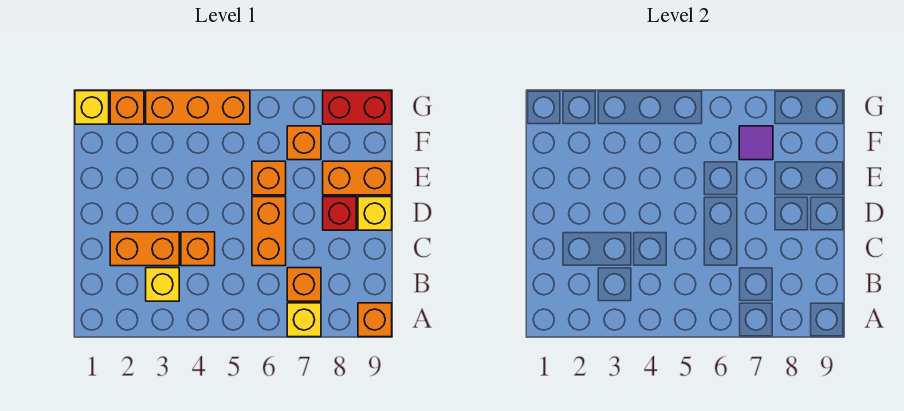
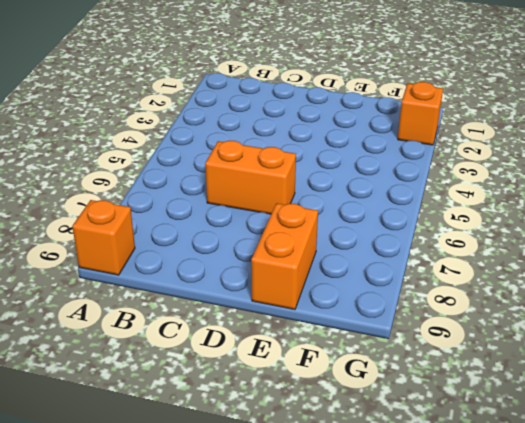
none -> yellow brick A7 level 1
none -> yellow brick B3 level 1
none -> orange brick B7 level 1

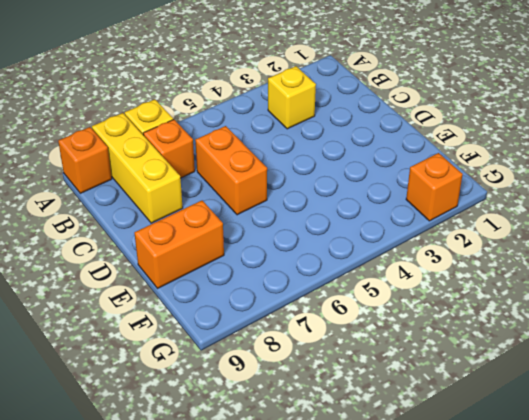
yellow brick A8:C8 level 1 -> none
none -> orange brick C2:C3 level 1
none -> orange brick C4 level 1
none -> red brick D8 level 1

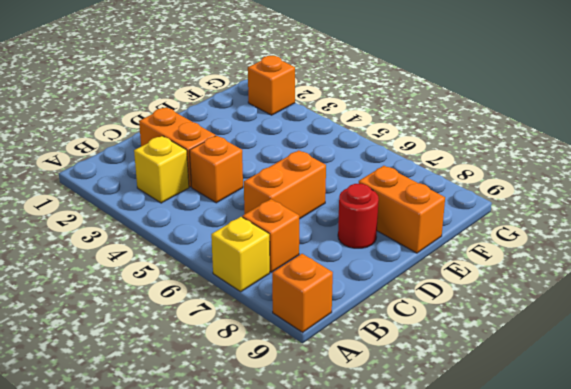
red round brick D8 level 1 -> red brick D8 level 1
none -> yellow brick D9 level 1
none -> orange brick E6 level 1
none -> orange brick F7 level 1

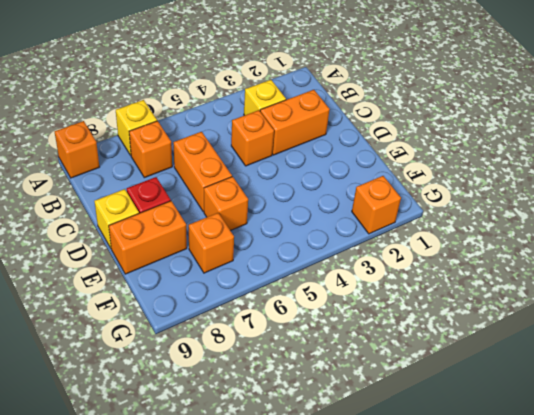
none -> yellow brick G1 level 1
none -> orange brick G3:G5 level 1
none -> red brick G8:G9 level 1

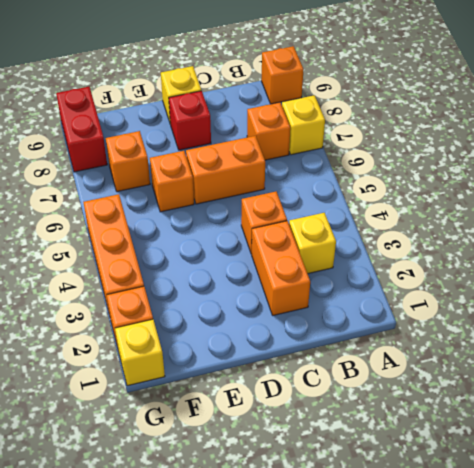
none -> orange brick E8:E9 level 1
none -> purple tile F7 level 2

